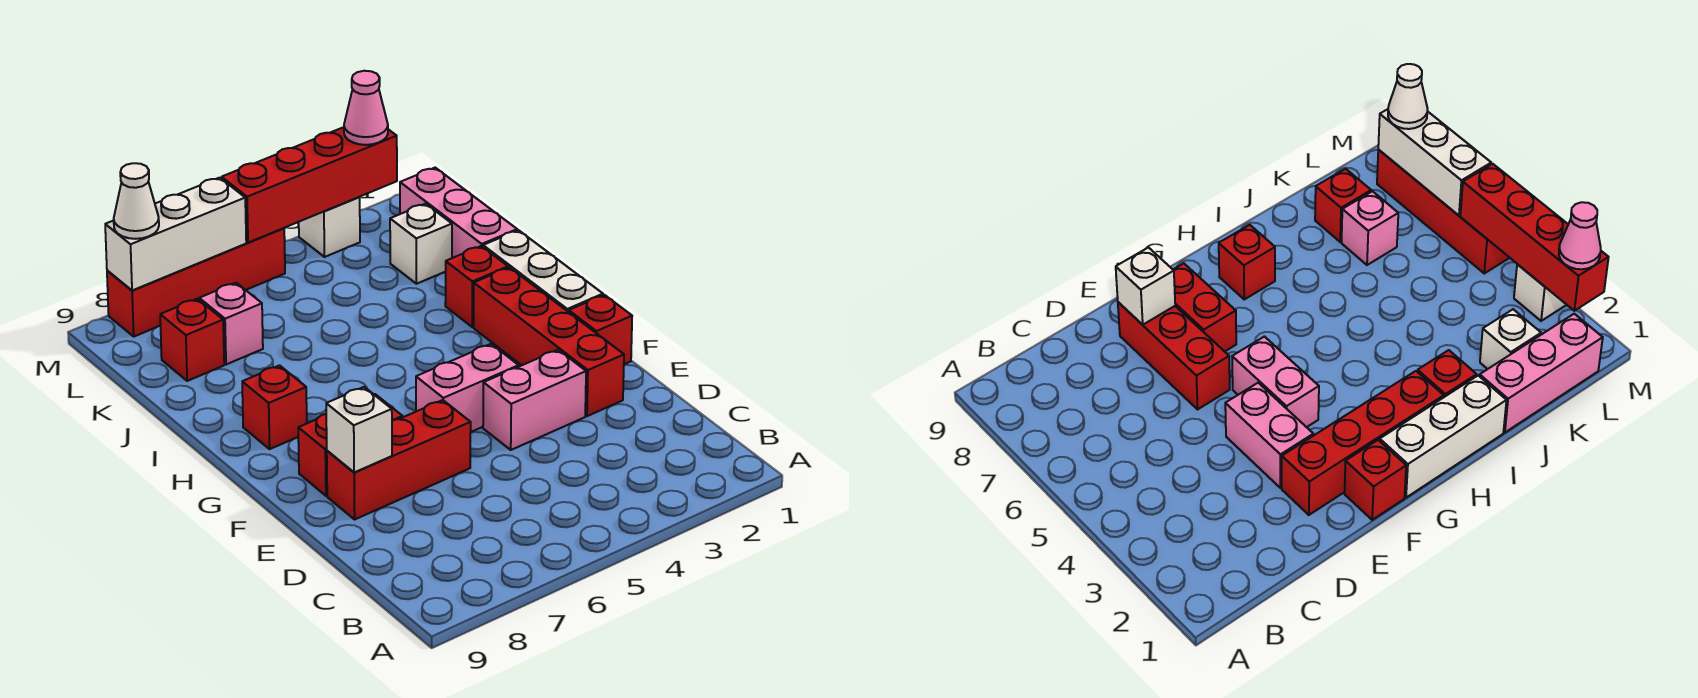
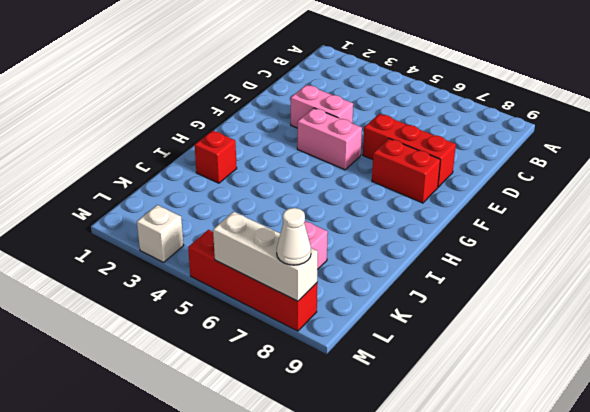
none -> red brick E2:H2 level 1
none -> red brick F1 level 1
none -> white brick G1:I1 level 1

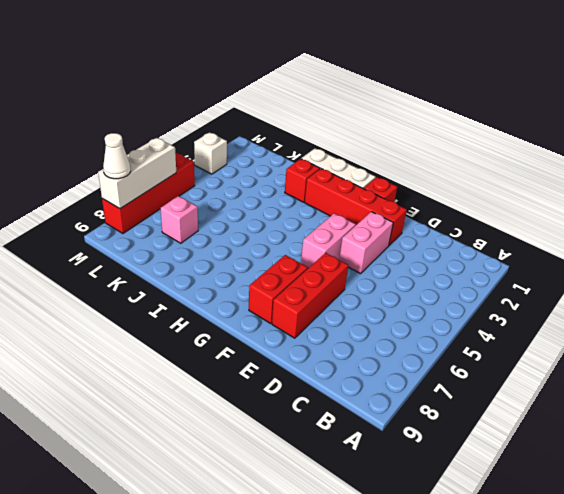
none -> red brick H8 level 1
none -> pink brick J1:L1 level 1
none -> white brick K2 level 1

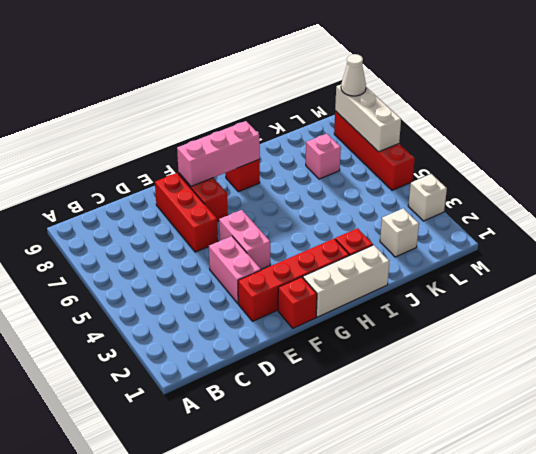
pink brick F8:H8 level 2 -> pink brick J1:L1 level 1
none -> red brick K8 level 1
none -> white brick E8 level 2
none -> red brick M2:M5 level 2

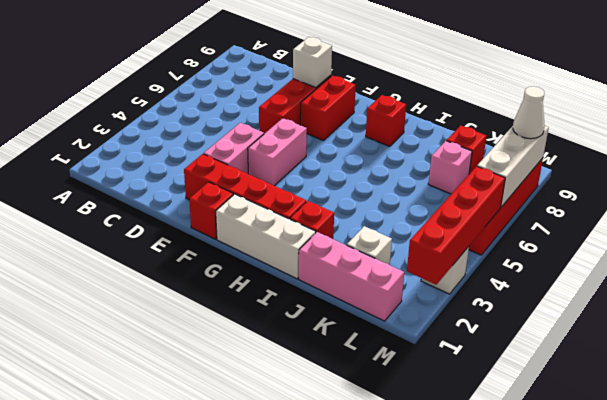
none -> pink cone M2 level 3

